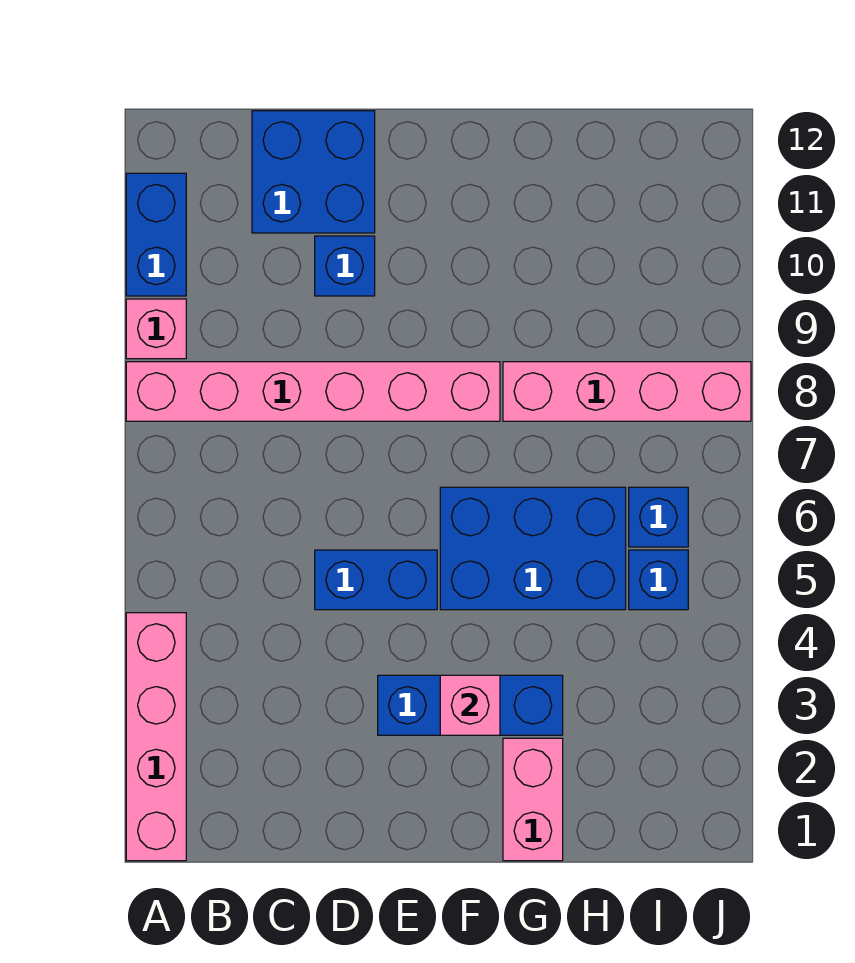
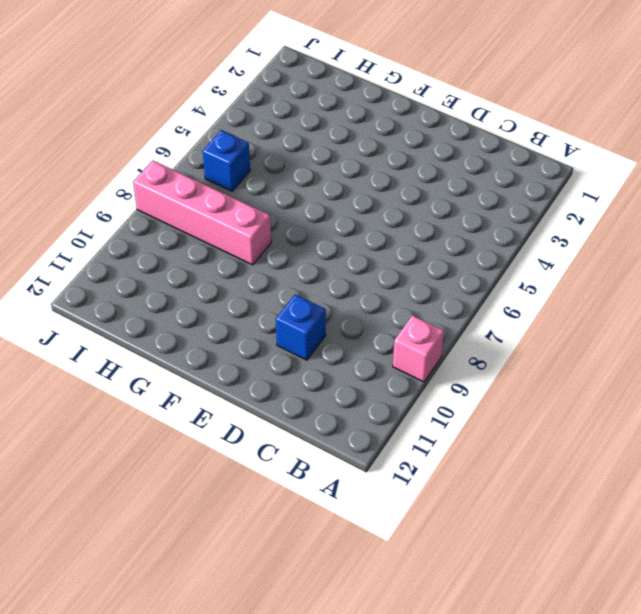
none -> pink brick A1:A4 level 1
none -> pink brick A8:F8 level 1
none -> blue brick A10:A11 level 1

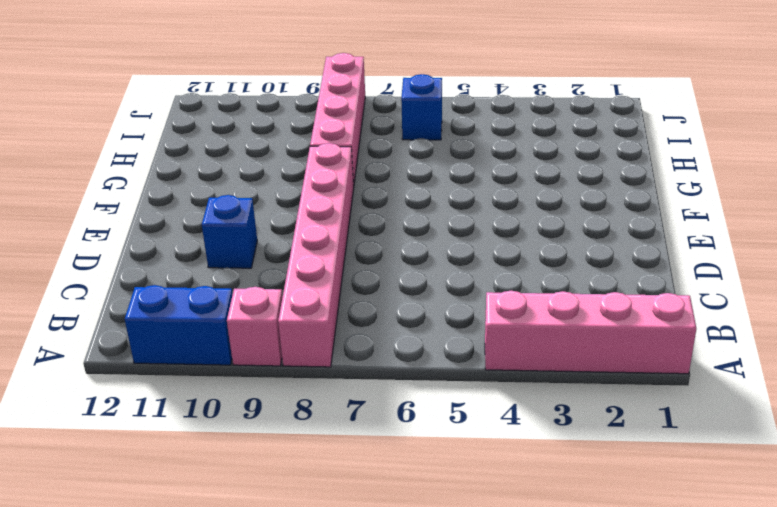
none -> blue brick C11:D12 level 1
none -> blue brick D5:E5 level 1
none -> blue brick E3:G3 level 1

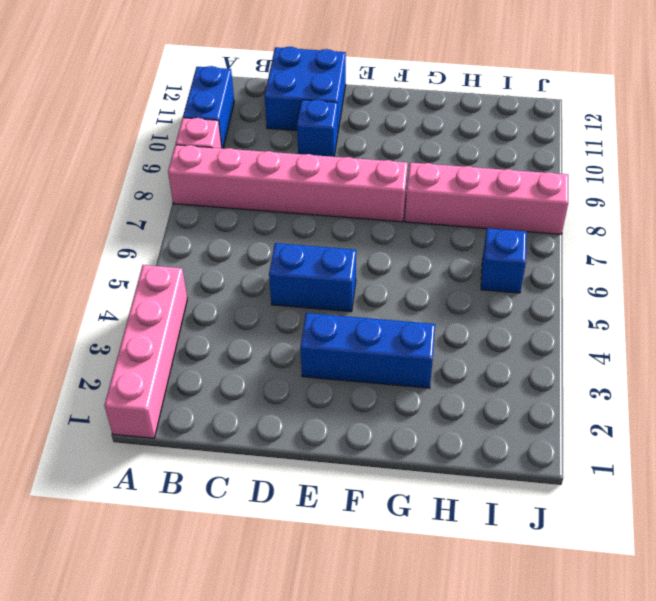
none -> blue brick F5:H6 level 1
none -> pink brick G1:G2 level 1
none -> blue brick I5 level 1

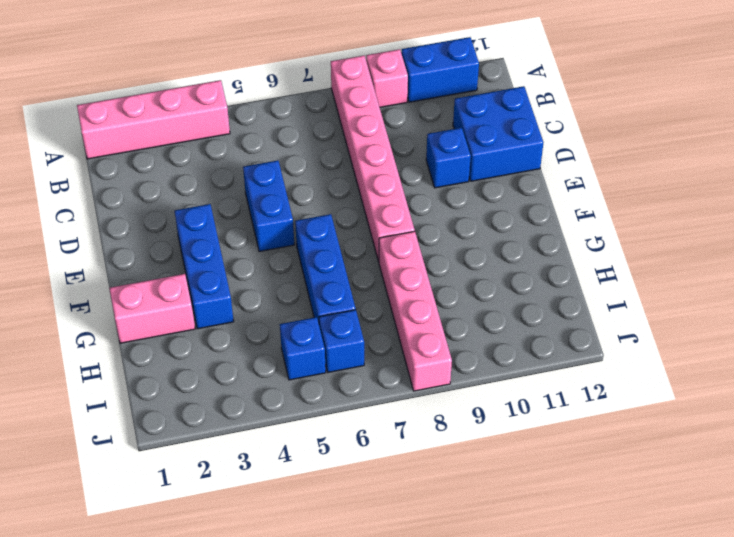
blue brick F6:H6 level 1 -> blue brick F5:H6 level 1
none -> pink brick F3 level 2

